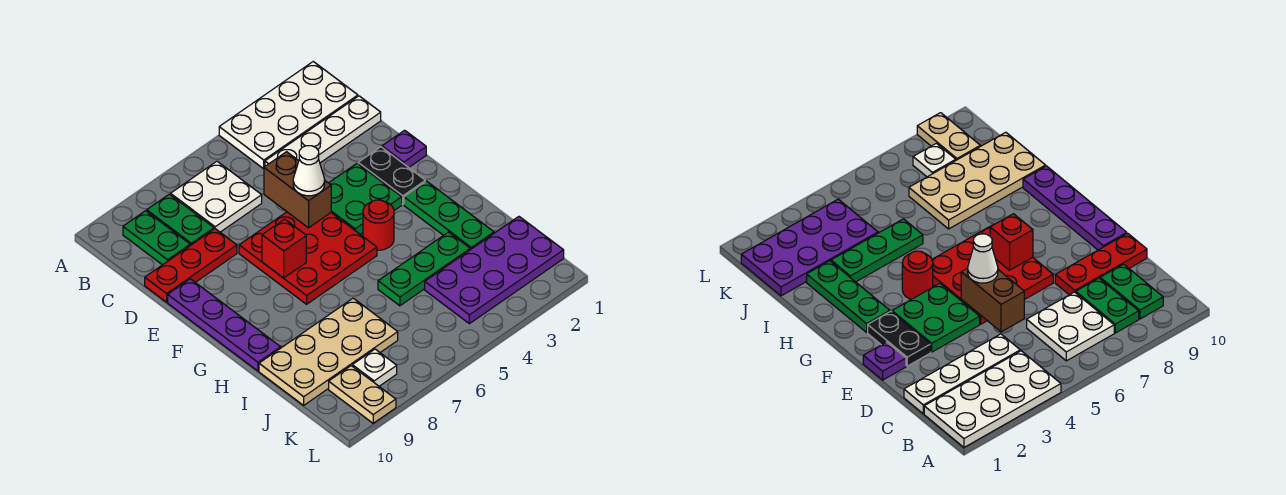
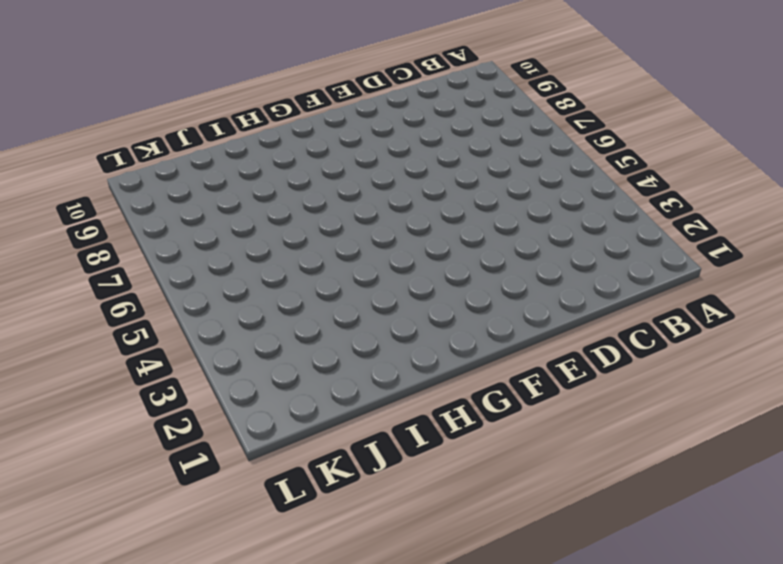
none -> white plate A1:B4 level 1
none -> white plate B6:C7 level 1
none -> green plate B8:C8 level 1

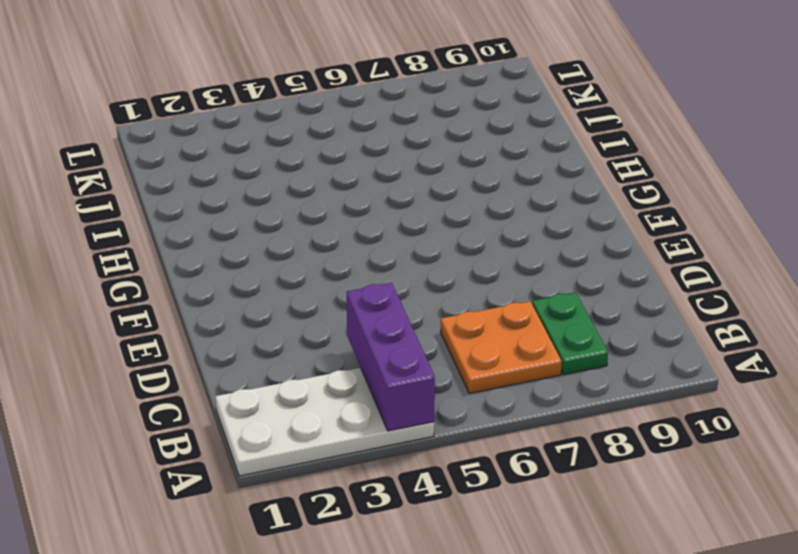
purple brick A4:C4 level 2 -> none
orange plate B6:C7 level 1 -> white plate B6:C7 level 1
none -> green plate B9:C9 level 1
none -> white plate C1:C4 level 1
none -> red plate D8:D10 level 1

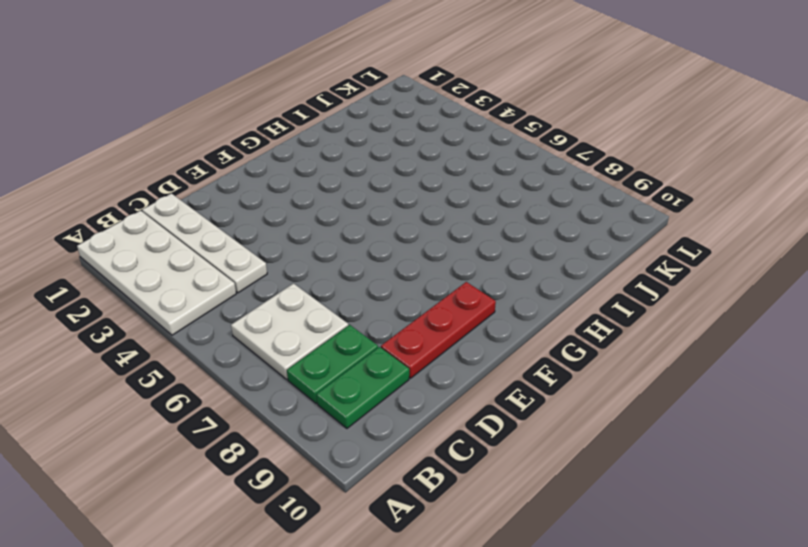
red plate D9:F9 level 1 -> red plate D8:D10 level 1
none -> purple plate E1 level 1
none -> black plate E2:F2 level 1
none -> green plate E3:F4 level 1

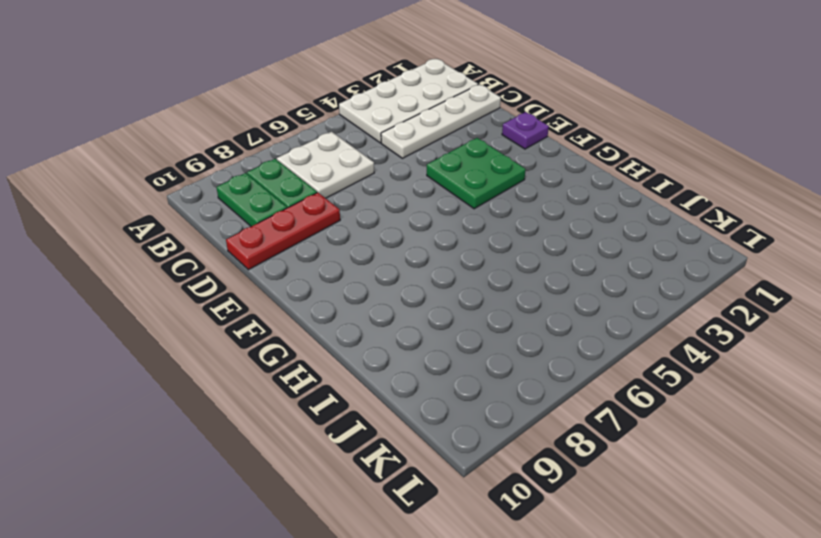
none -> black plate E2:F2 level 1
none -> red plate E5:G7 level 1
none -> purple plate E10:H10 level 1

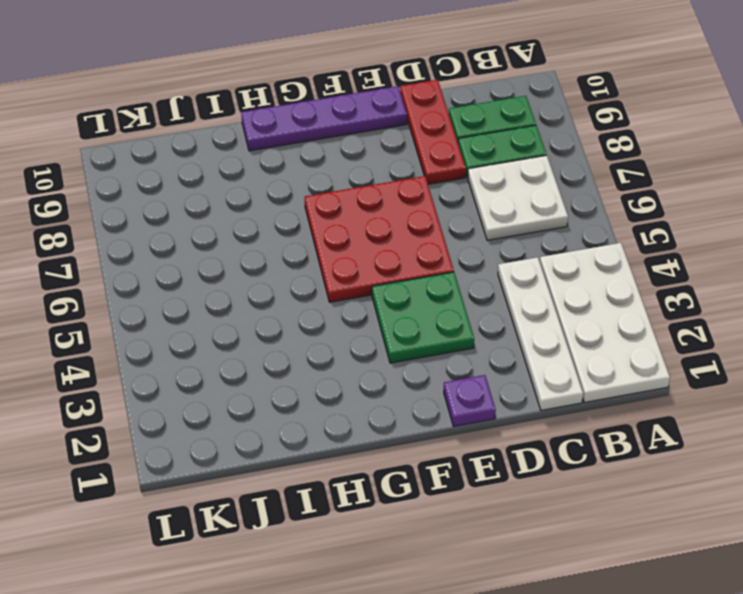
none -> black plate E2:F2 level 1
none -> green plate G2:I2 level 1
none -> red round brick G4 level 1

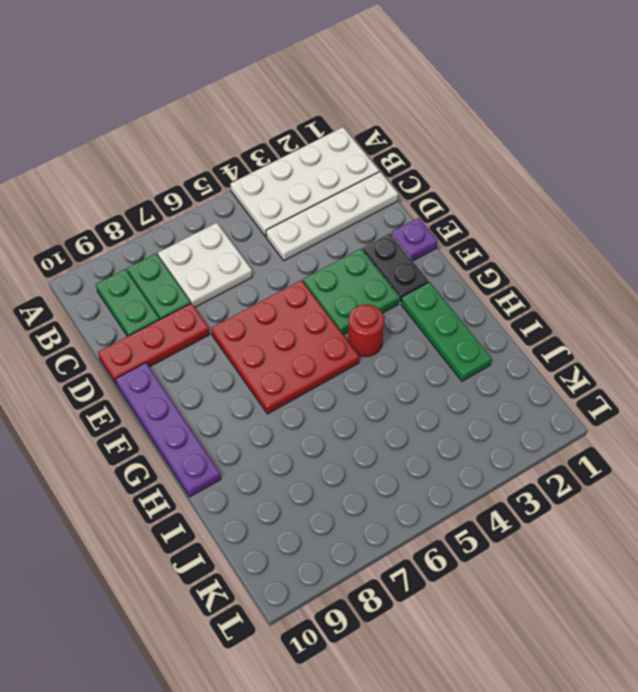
none -> green plate I3:I5 level 1
none -> tan plate I7:J10 level 1
none -> purple plate J1:K4 level 1

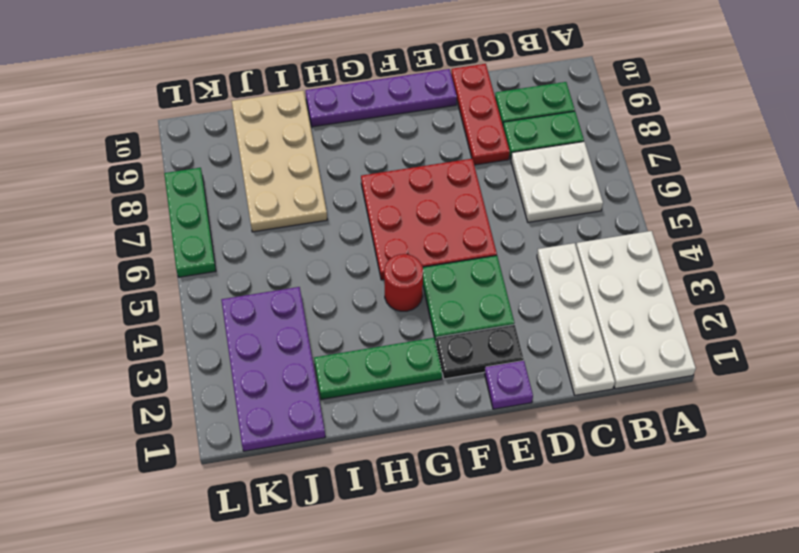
green plate L6:L8 level 1 -> green plate I3:I5 level 1
none -> white plate K8 level 1
none -> tan plate K9:L9 level 1
none -> brown brick D5:E5 level 2

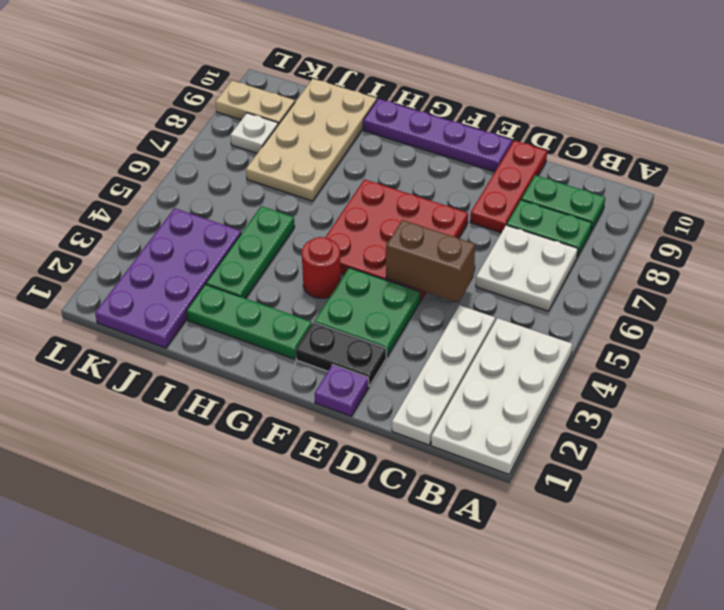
none -> red brick F7 level 2
none -> white cone E5 level 3

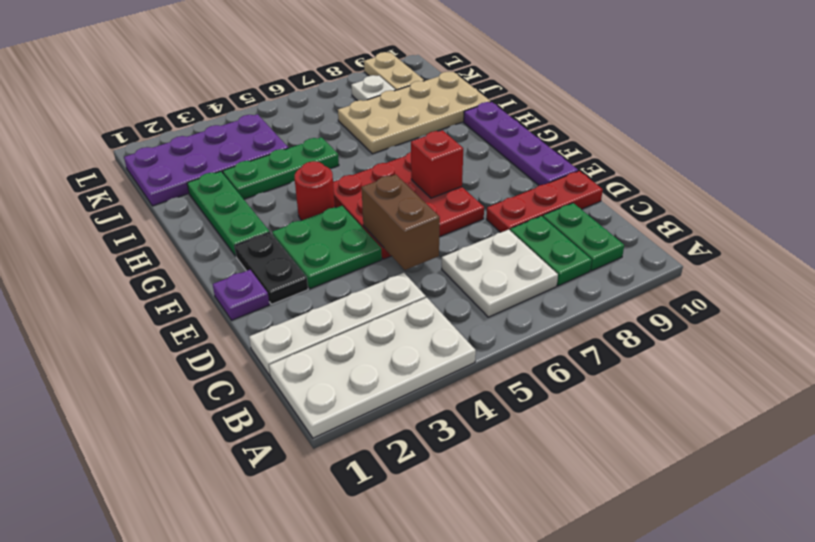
none -> white cone E5 level 3

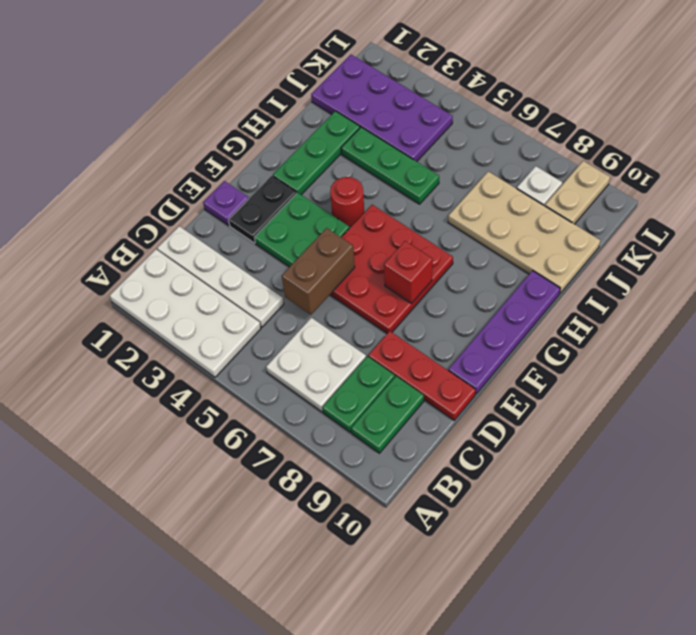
none -> white cone E5 level 3

